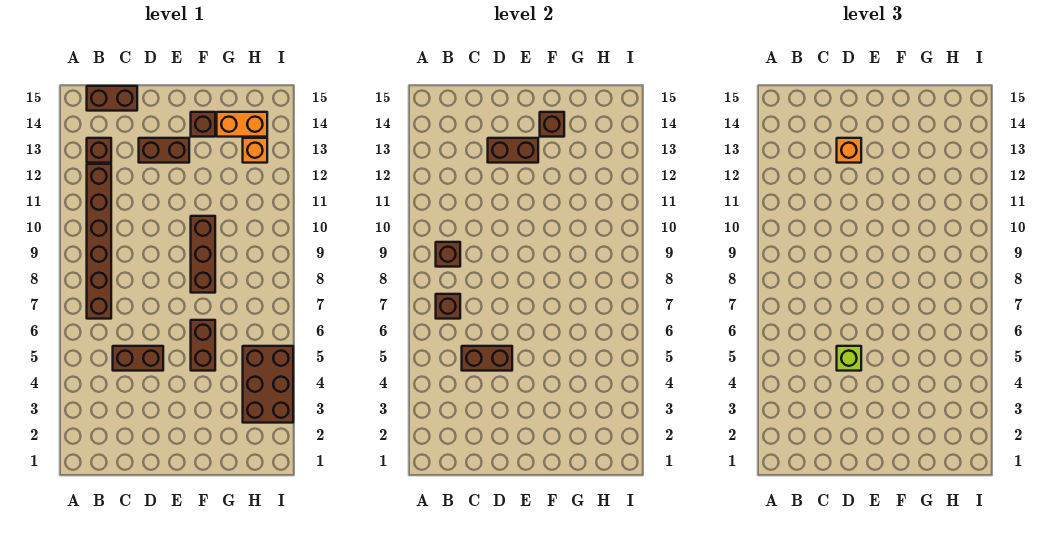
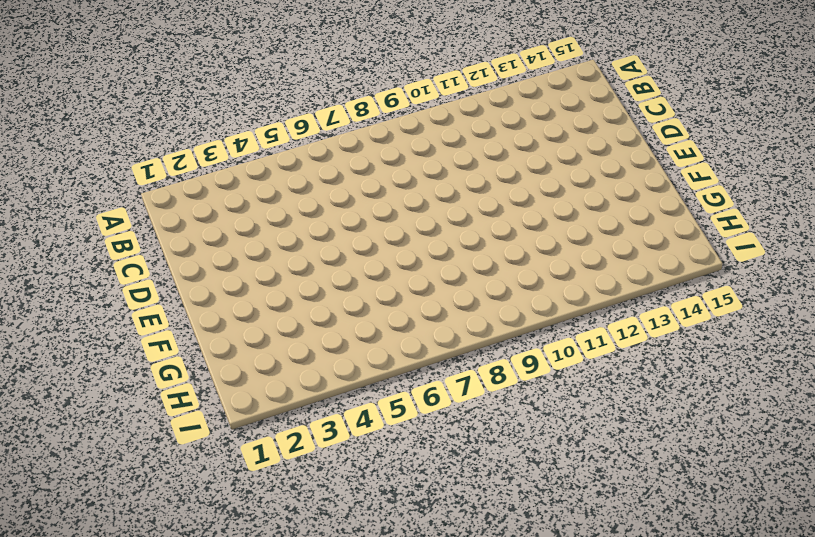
none -> brown brick B7:B12 level 1
none -> brown brick B13 level 1
none -> brown brick B15:C15 level 1

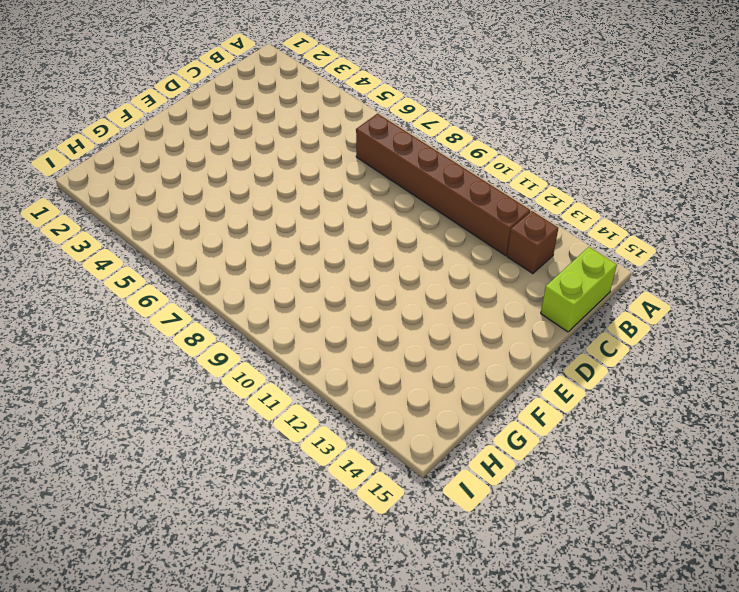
lime brick B15:C15 level 1 -> brown brick B15:C15 level 1
none -> brown brick C5:D5 level 1
none -> brown brick D13:E13 level 1
none -> brown brick F5:F6 level 1

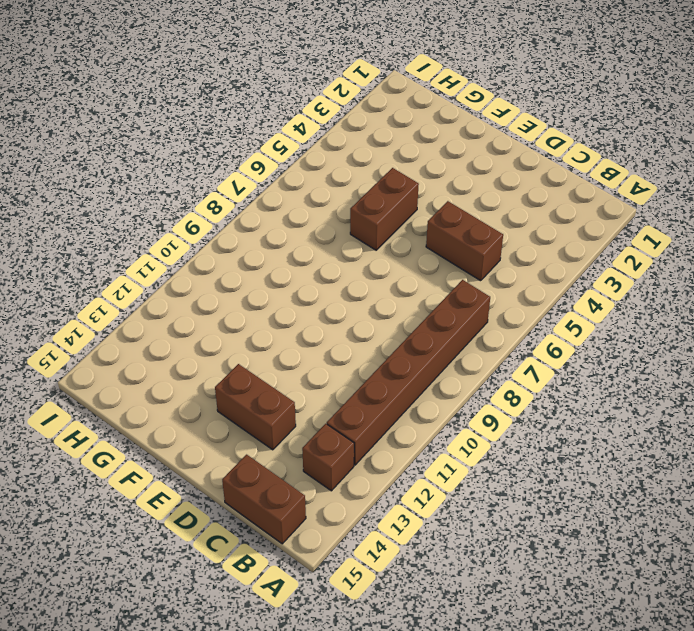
none -> brown brick F8:F10 level 1
none -> brown brick F14 level 1
none -> orange brick G14:H14 level 1

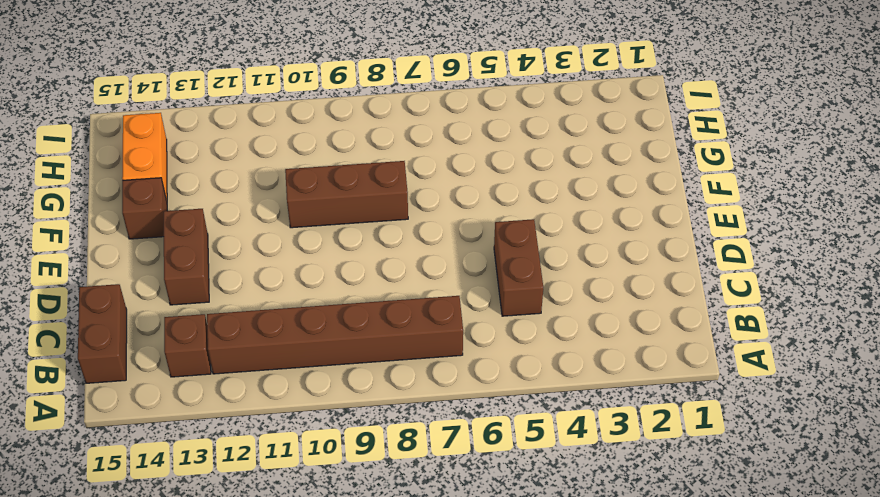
none -> brown brick F5:F6 level 1
none -> brown brick H3:I5 level 1
none -> orange brick H13 level 1

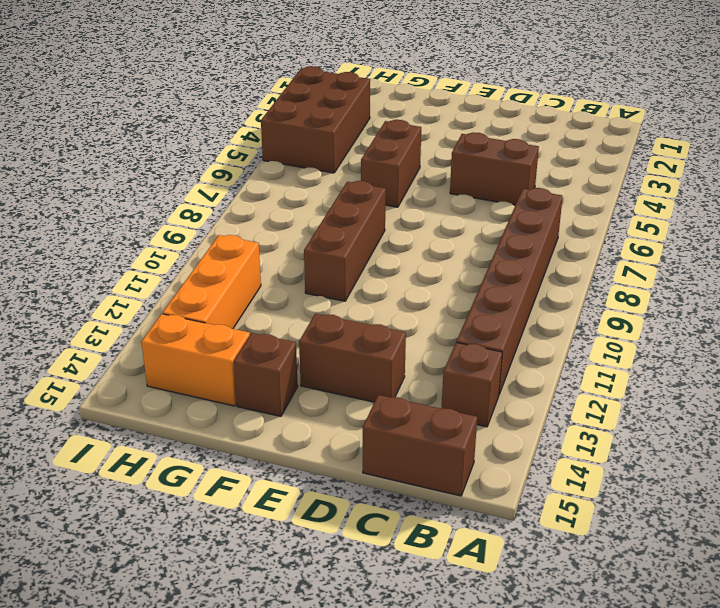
orange brick H11:H13 level 1 -> orange brick H13 level 1
none -> brown brick B7 level 2
none -> brown brick B9 level 2
none -> brown brick C5:D5 level 2

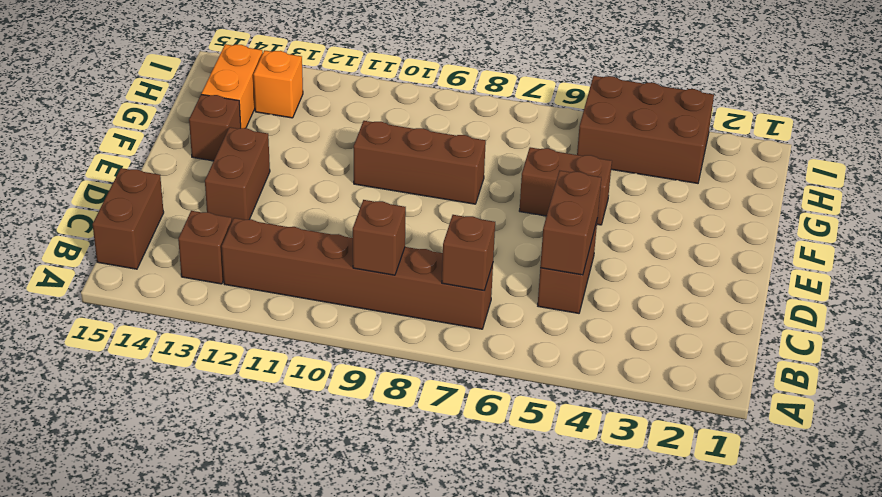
none -> brown brick D13:E13 level 2
none -> brown brick F14 level 2
none -> lime brick D5 level 3

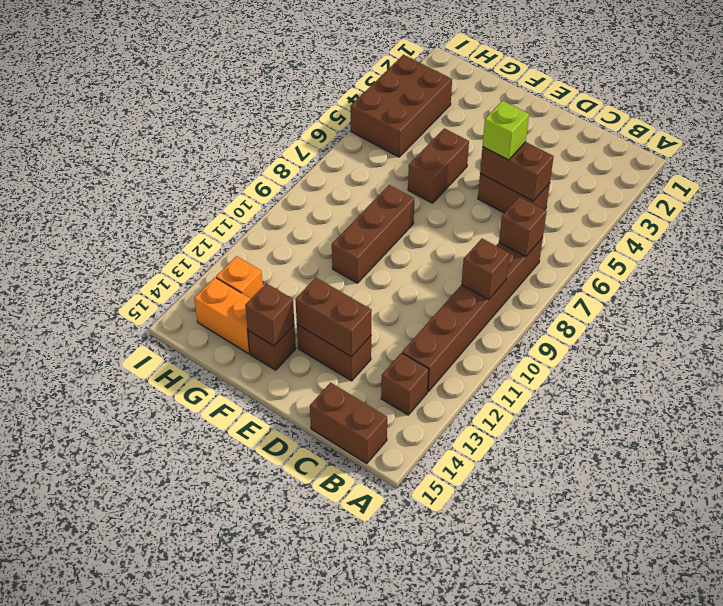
none -> orange brick D13 level 3

